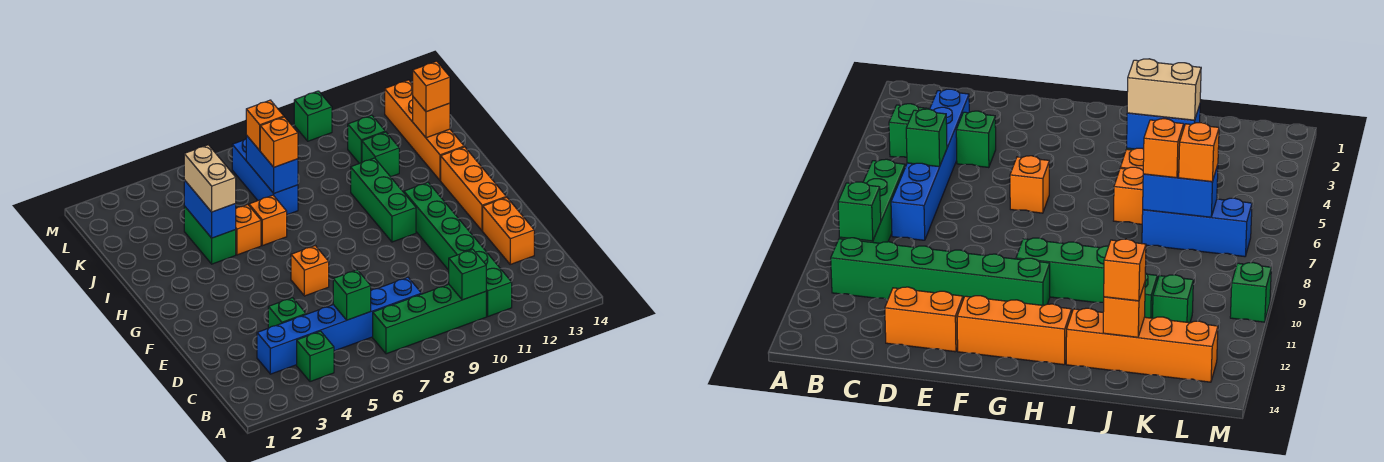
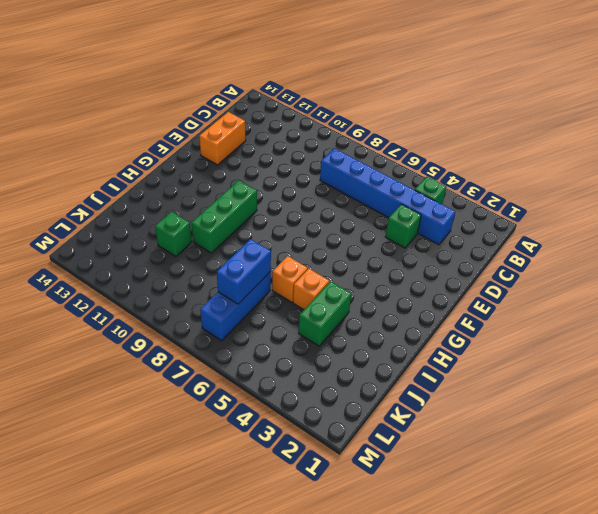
none -> green brick B7:B10 level 1
none -> green brick B11:G11 level 1
none -> orange brick F6 level 1

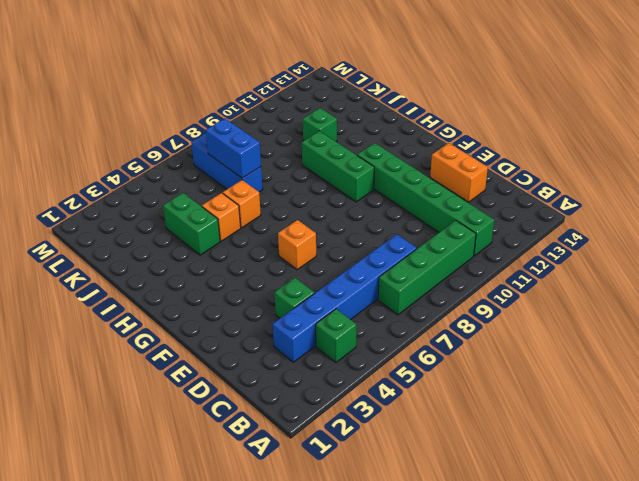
none -> orange brick F13:H13 level 1
none -> orange brick I13:L13 level 1
none -> green brick K11 level 1

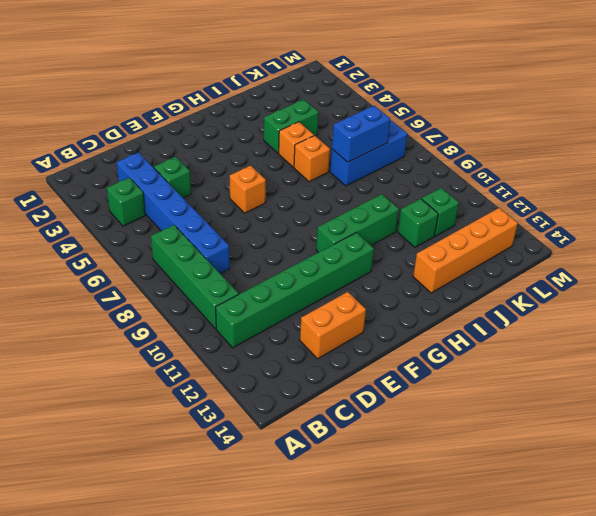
none -> orange brick F13:H13 level 1
none -> green brick M10 level 1
none -> green brick B10 level 2

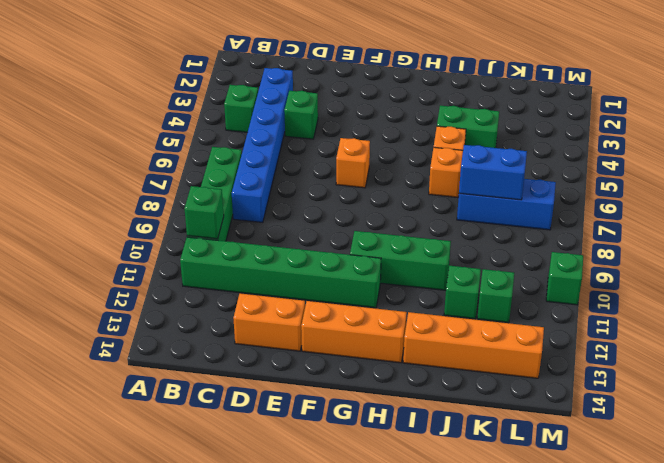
none -> green brick C6 level 2
none -> blue brick I4:J4 level 2
none -> orange brick J13 level 2

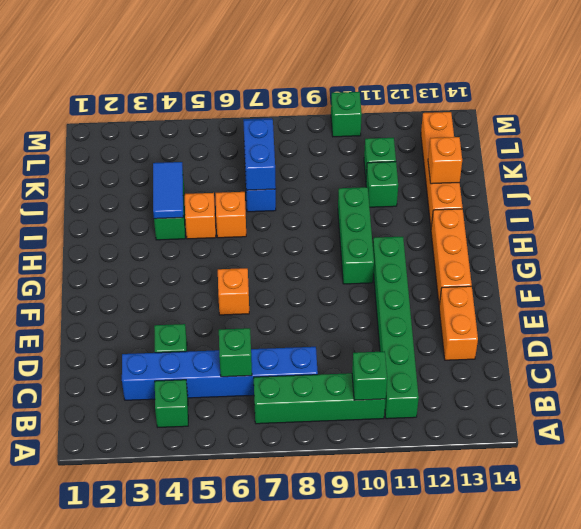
blue tile I4:J4 level 2 -> blue brick I4:J4 level 2
none -> tan brick I4:J4 level 3
none -> orange brick J7 level 3
none -> orange brick J13 level 3

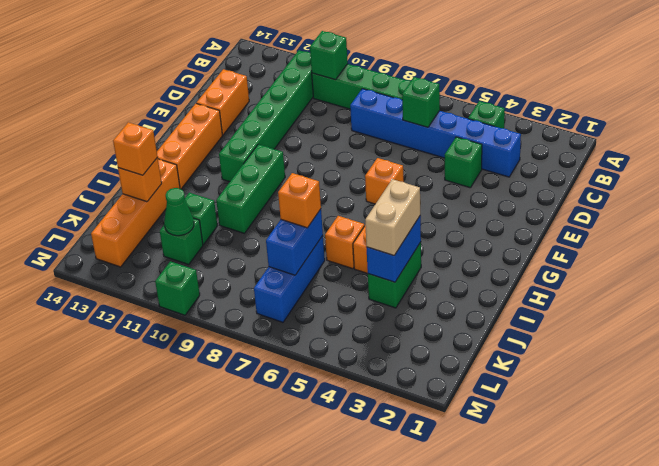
green cone K11 level 2 -> none
none -> orange brick K7 level 3

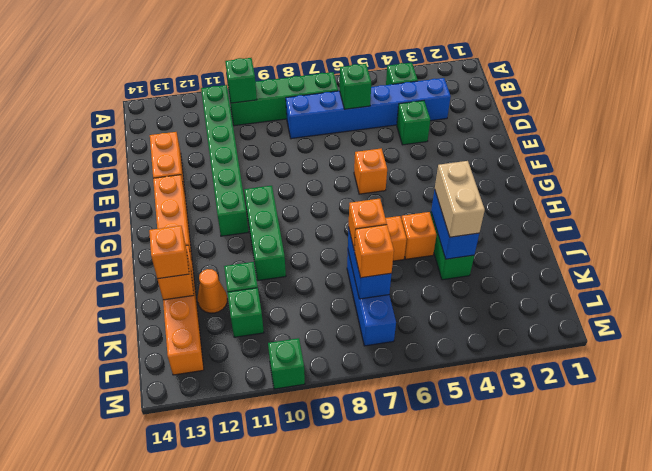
orange cone J12 level 1 -> none

